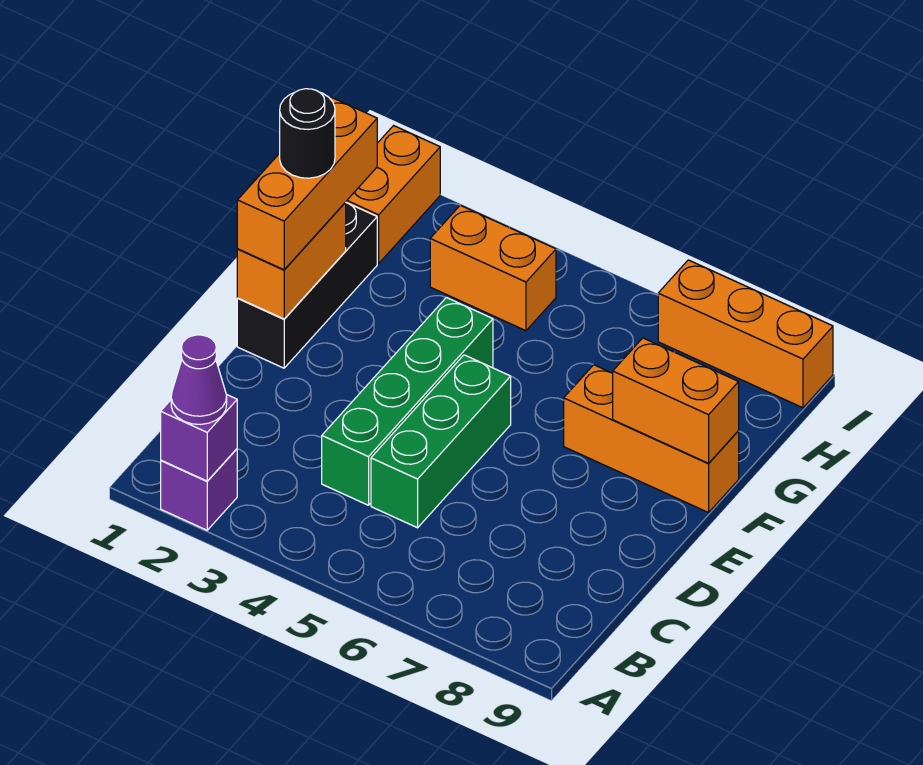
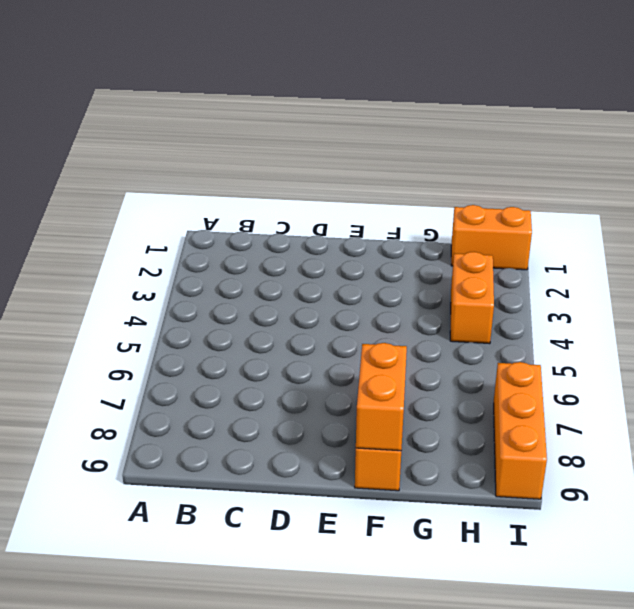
none -> purple brick A2 level 1
none -> green brick C4:F4 level 1
none -> green brick C5:E5 level 1

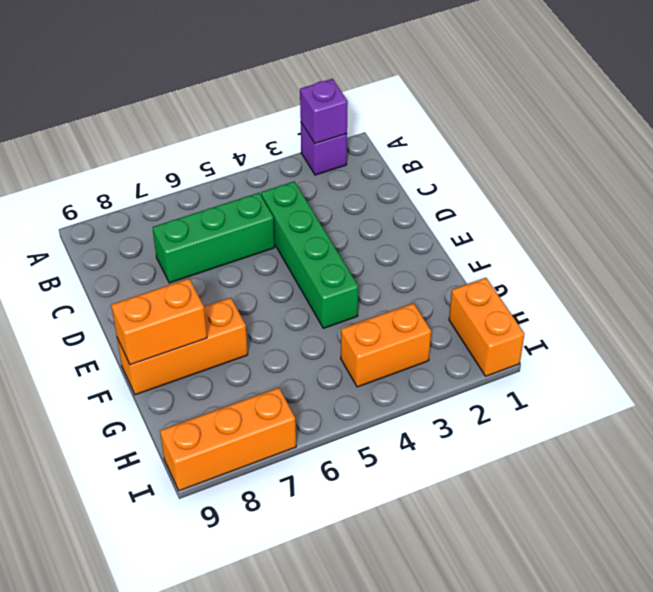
green brick C5:C7 level 1 -> green brick C5:E5 level 1
none -> black brick E1:G1 level 1
none -> orange brick E1:F1 level 2
none -> purple cone A2 level 3

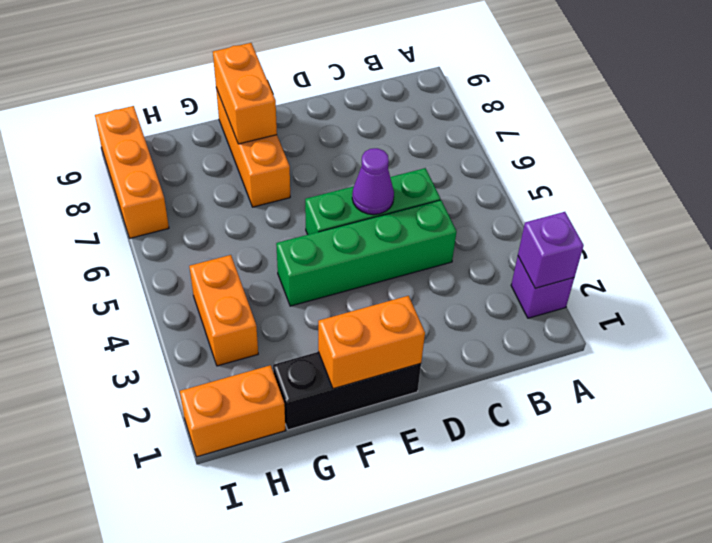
purple cone D5 level 2 -> purple cone A2 level 3
none -> orange brick E1:G1 level 3
none -> black round brick F1 level 4

